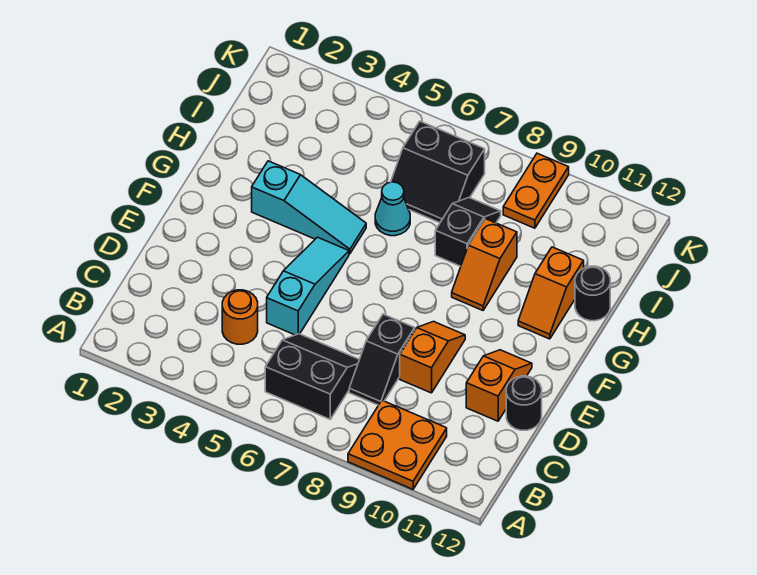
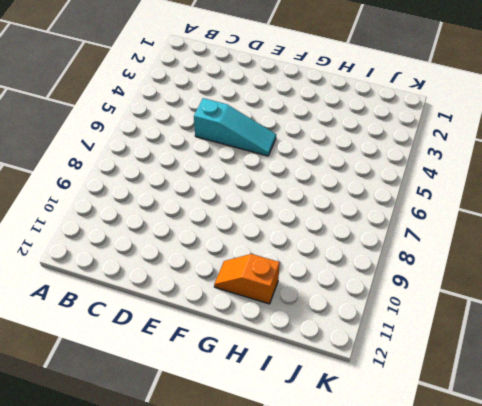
none -> orange plate A9:B10 level 1
none -> black slope B6:C7 level 1 top B
none -> orange round brick C4 level 1

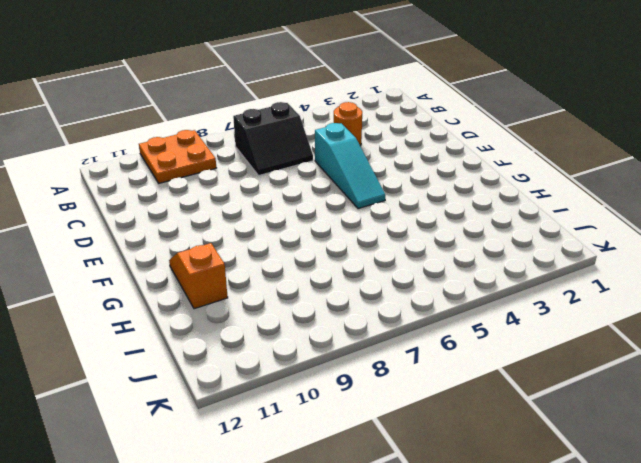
none -> black slope C8:D8 level 1 top D
none -> orange slope D9:E9 level 1 top D
none -> orange slope D11:E11 level 1 top D

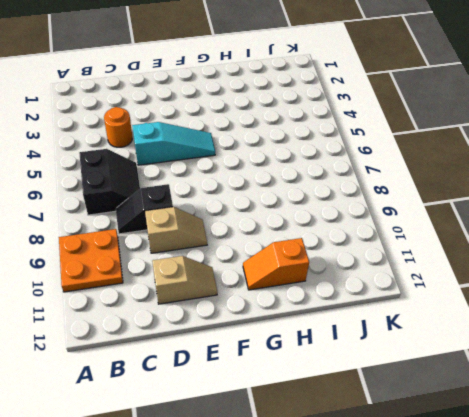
tan slope D9:E9 level 1 top D -> orange slope D9:E9 level 1 top D
tan slope D11:E11 level 1 top D -> orange slope D11:E11 level 1 top D
none -> black round brick D12 level 1
none -> cyan slope G3:G5 level 1 top 3
none -> orange slope G9:H9 level 1 top H

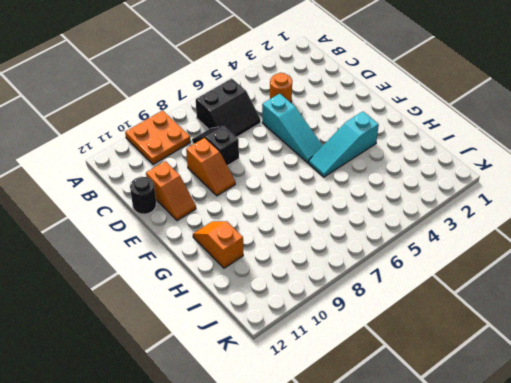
none -> orange slope G9:H9 level 1 top H
none -> cyan cone H6 level 1
none -> black slope H8:I8 level 1 top H

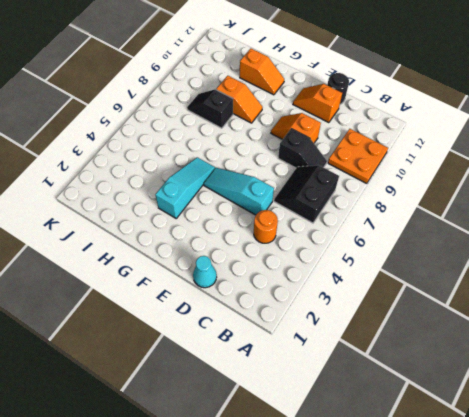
cyan cone D1 level 1 -> cyan cone H6 level 1
none -> black round brick H12 level 1
none -> black slope I6:J7 level 1 top J
none -> orange plate J9:K9 level 1

